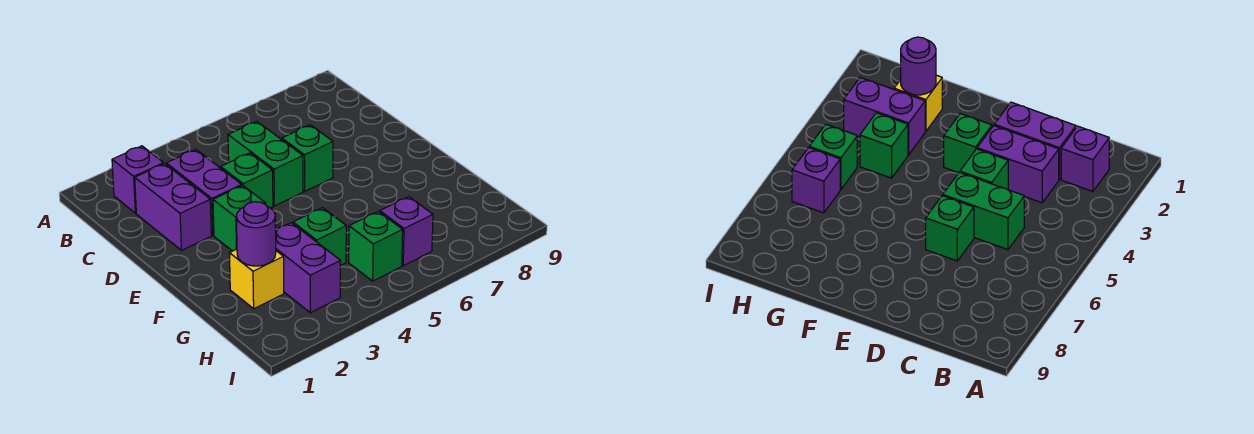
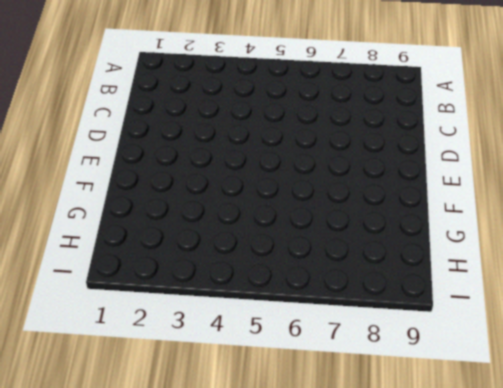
none -> purple brick B2 level 1
none -> purple brick C2:D2 level 1
none -> purple brick C3:D3 level 1

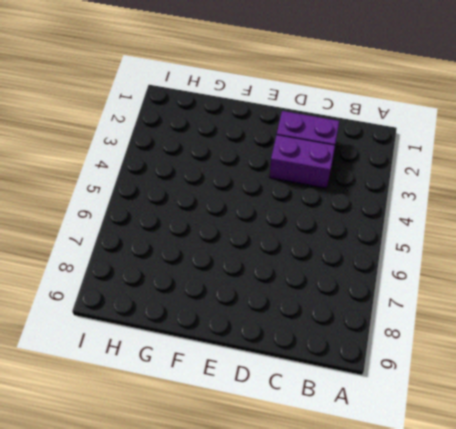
none -> purple brick B2 level 1
none -> green brick C5:D5 level 1
none -> green brick D4 level 1

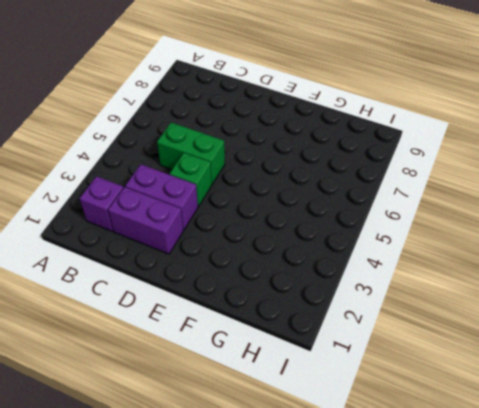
none -> green brick D6 level 1
none -> green brick E3 level 1
none -> yellow brick G2 level 1

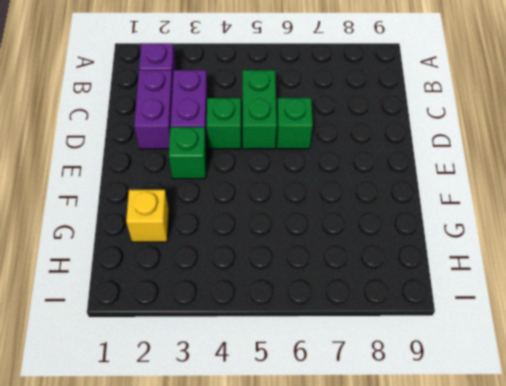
none -> purple brick G3:H3 level 1
none -> green brick G4 level 1
none -> green brick H5 level 1

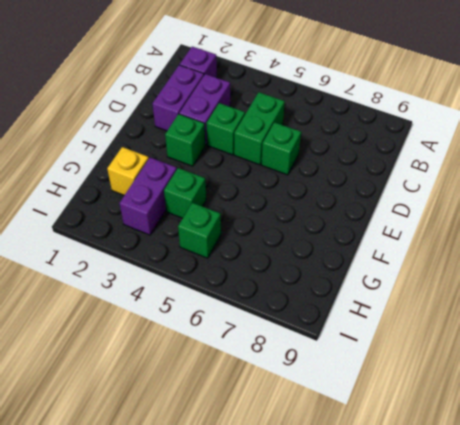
none -> purple brick H6 level 1
none -> purple round brick G2 level 2

